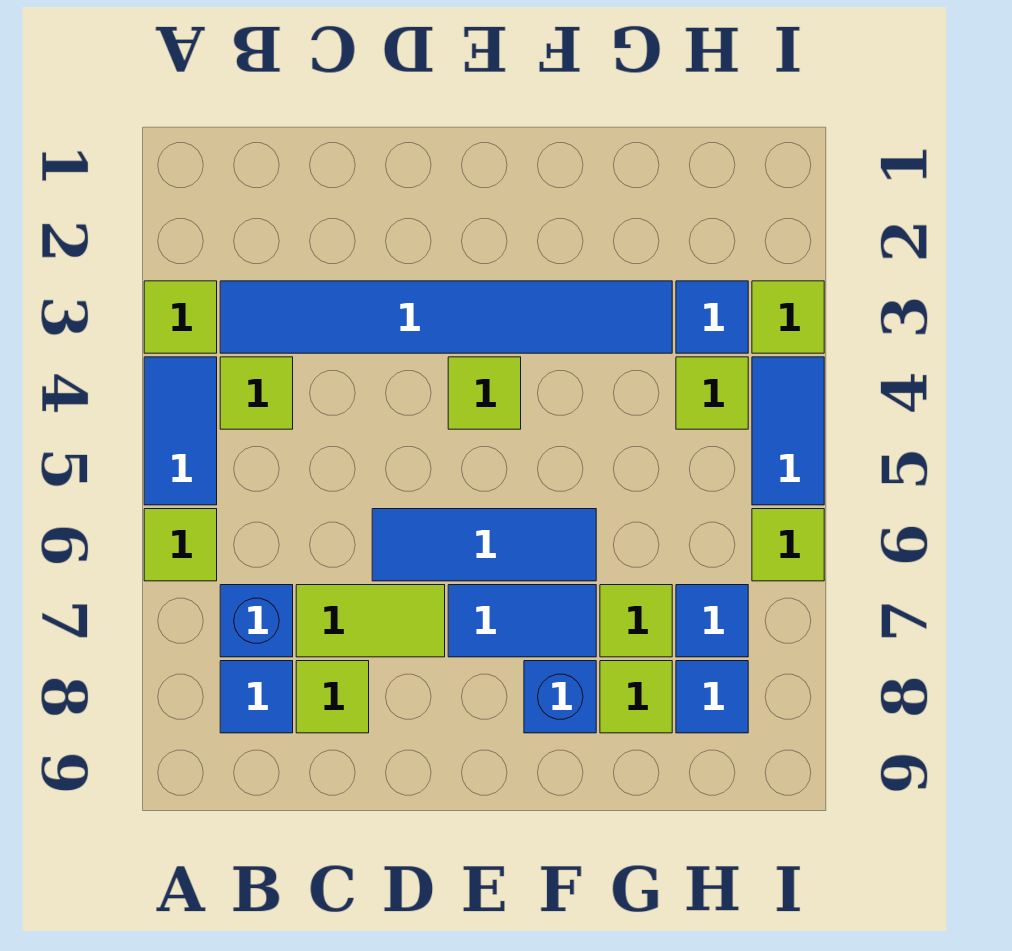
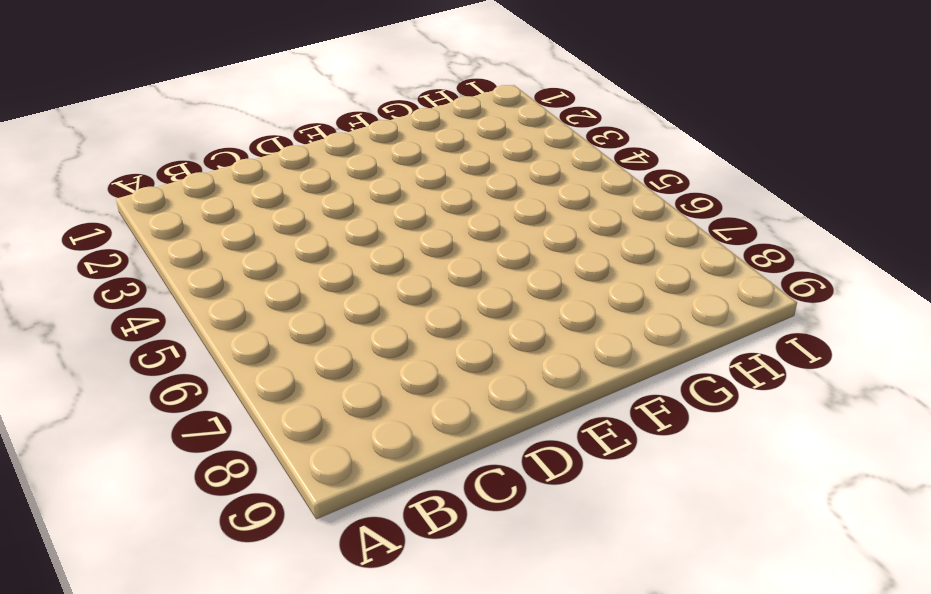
none -> lime tile A3 level 1
none -> blue tile A4:A5 level 1
none -> lime tile A6 level 1

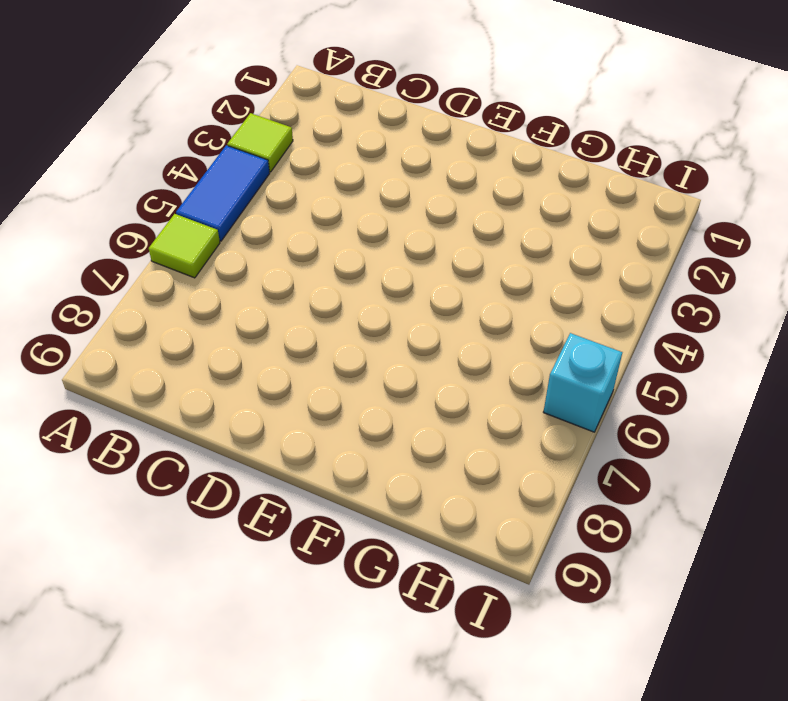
cyan brick I6 level 1 -> lime tile I6 level 1
none -> blue tile B3:G3 level 1
none -> lime tile B4 level 1
none -> blue brick B7 level 1

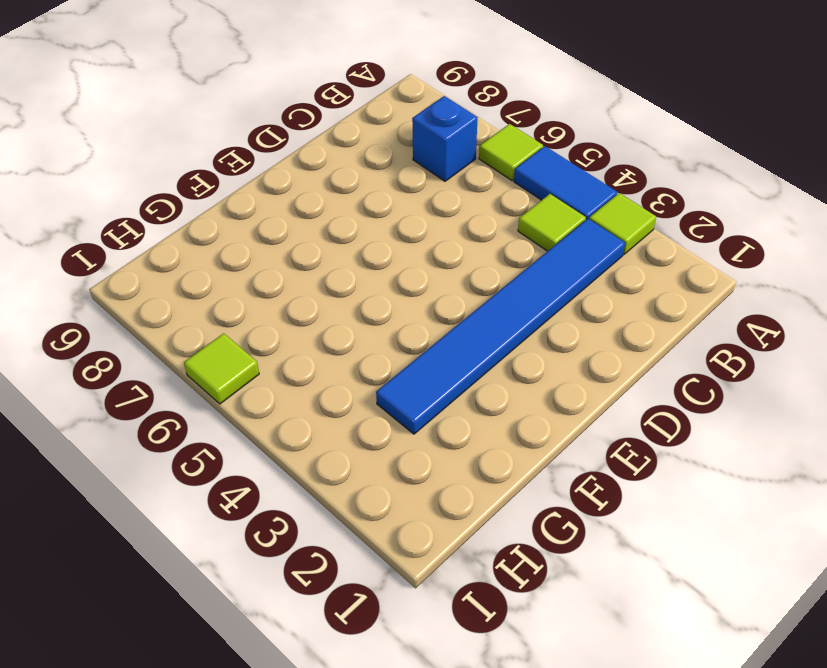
none -> blue tile B8 level 1
none -> lime tile C7:D7 level 1
none -> lime tile C8 level 1

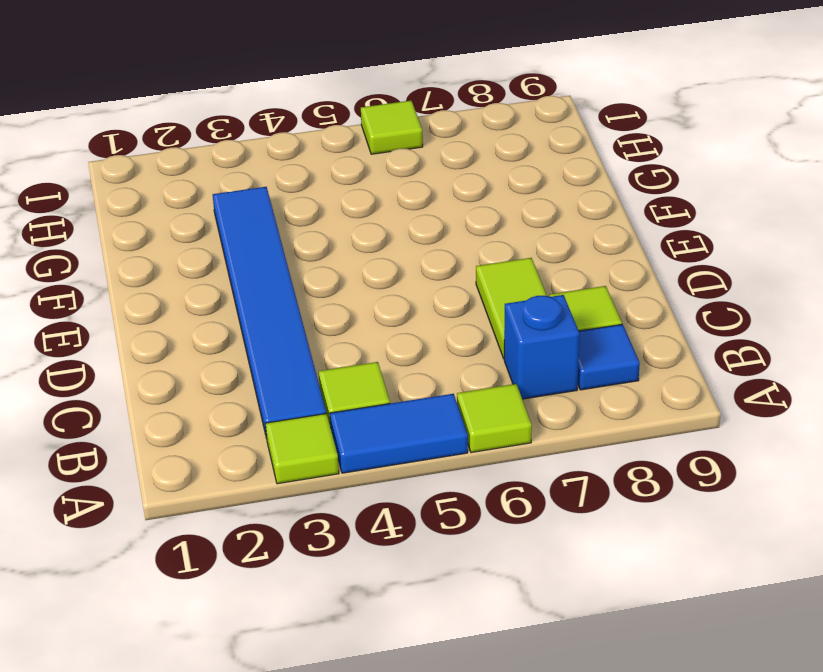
none -> blue tile D6:F6 level 1
none -> lime tile E4 level 1
none -> blue tile E7:F7 level 1

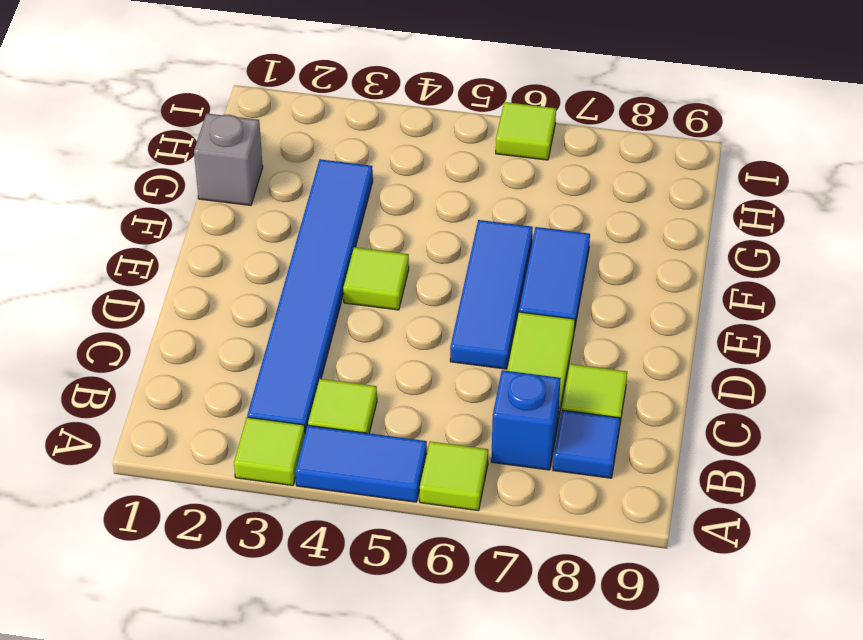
grey brick G1 level 1 -> none
none -> blue brick F8 level 1
none -> lime tile G7 level 1
none -> lime tile G8 level 1

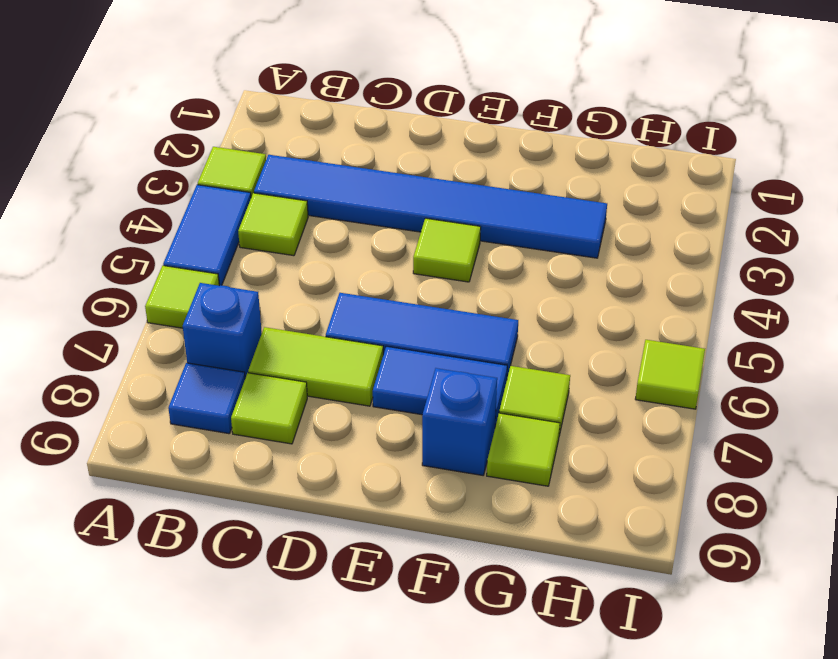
none -> blue tile H3 level 1
none -> lime tile H4 level 1
none -> blue tile H7 level 1

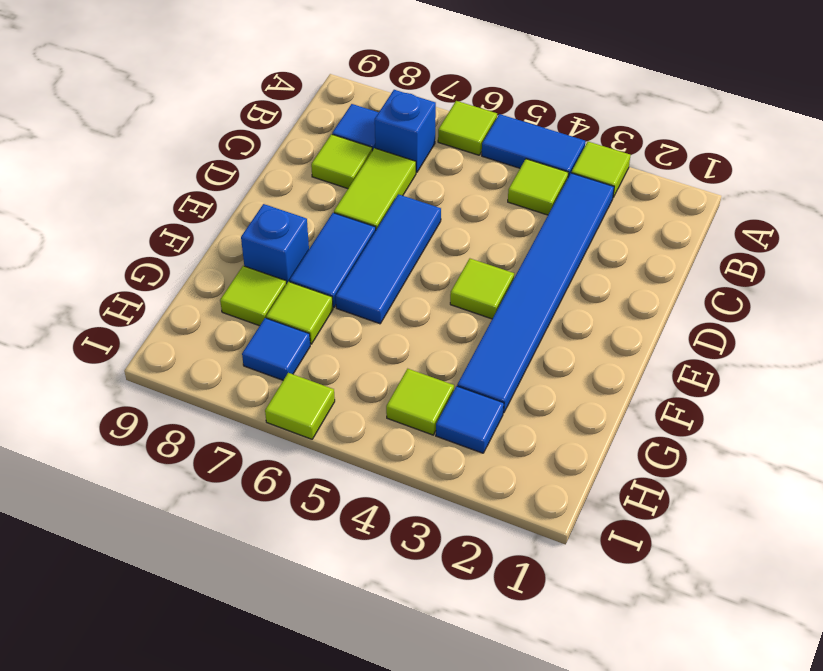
none -> blue tile H8 level 1
none -> lime tile I3 level 1
none -> blue tile I4:I5 level 1

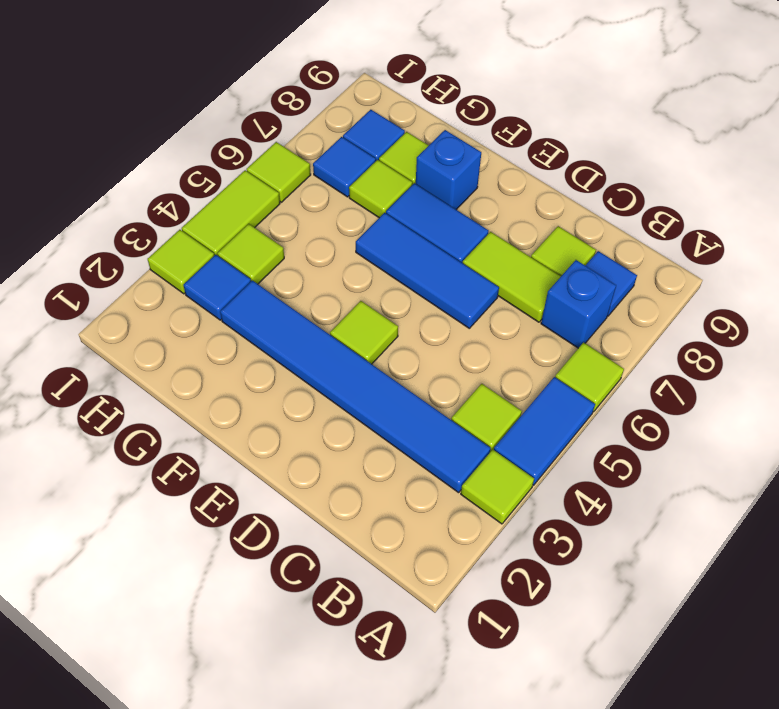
lime tile I4:I5 level 1 -> blue tile I4:I5 level 1

